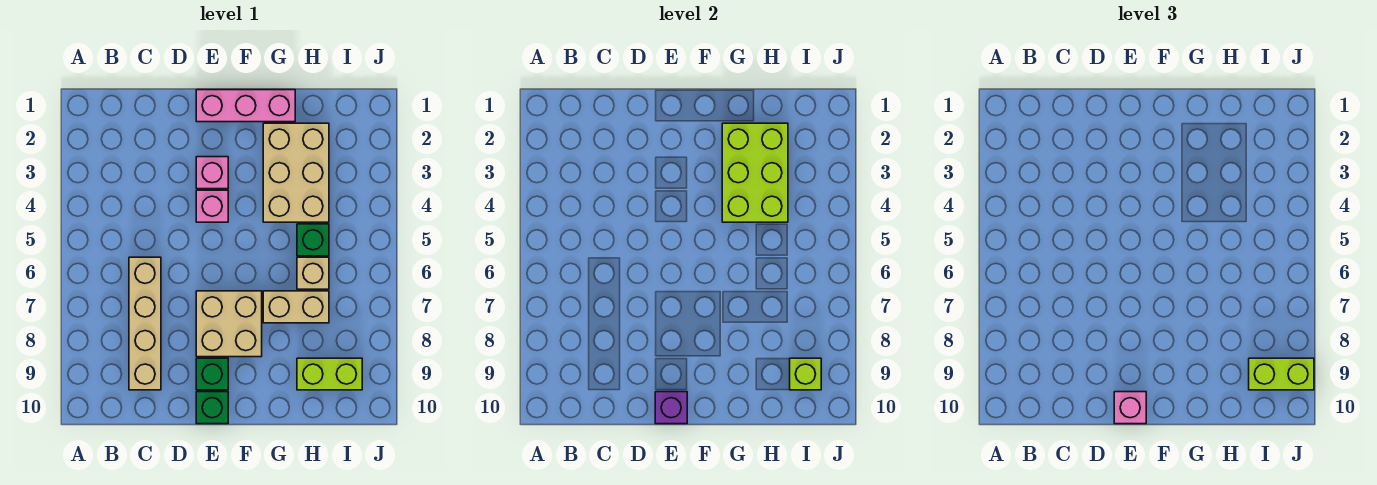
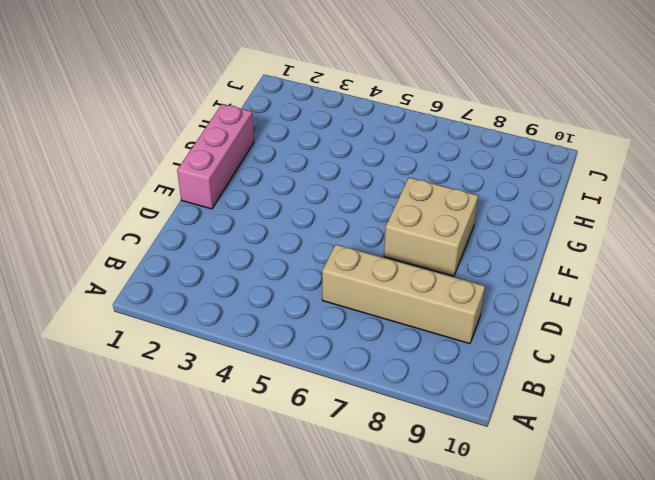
none -> pink brick E3 level 1
none -> pink brick E4 level 1
none -> green brick E9 level 1

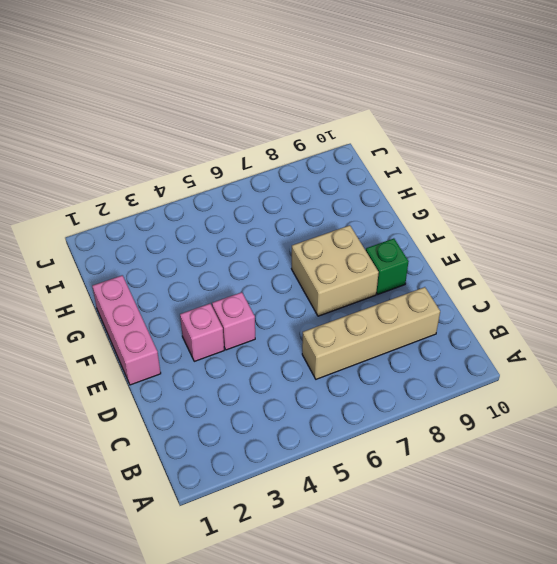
none -> green brick E10 level 1
none -> tan brick G2:H4 level 1
none -> tan brick G7:H7 level 1

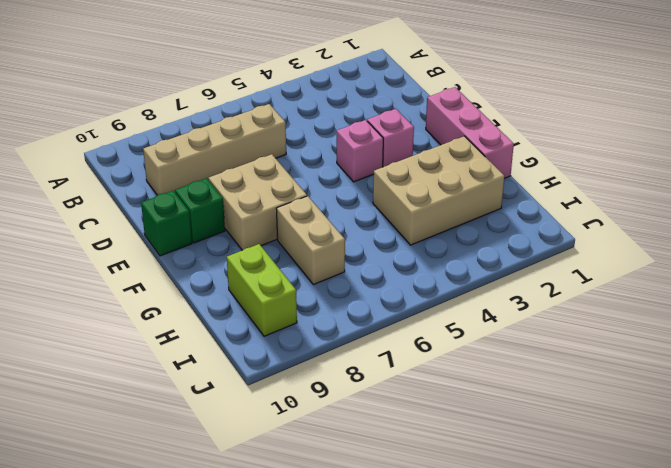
none -> green brick H5 level 1
none -> tan brick H6 level 1
none -> purple brick E10 level 2

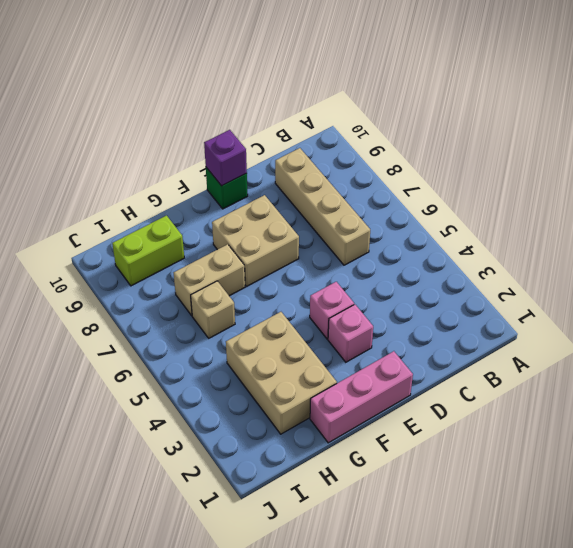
none -> green brick E9 level 1
none -> green brick H5 level 1
none -> lime brick G2:H4 level 2

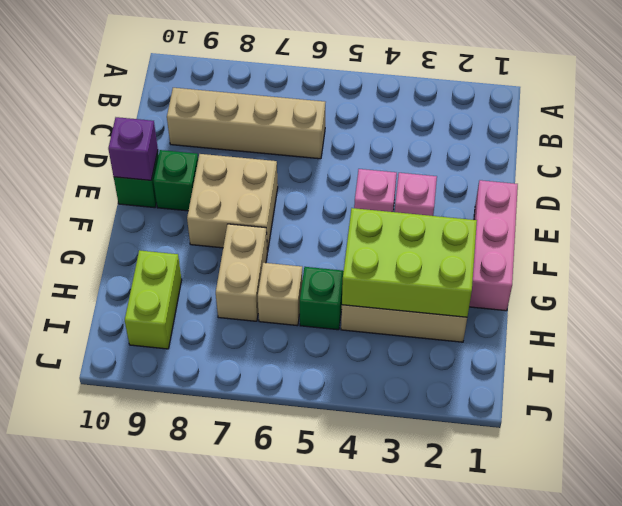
none -> lime brick I9 level 2
none -> pink brick E10 level 3
none -> lime brick I9:J9 level 3

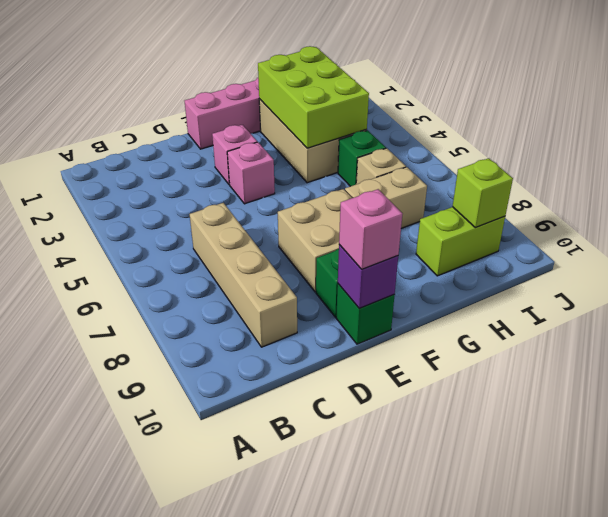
none -> lime brick I9:J9 level 3

